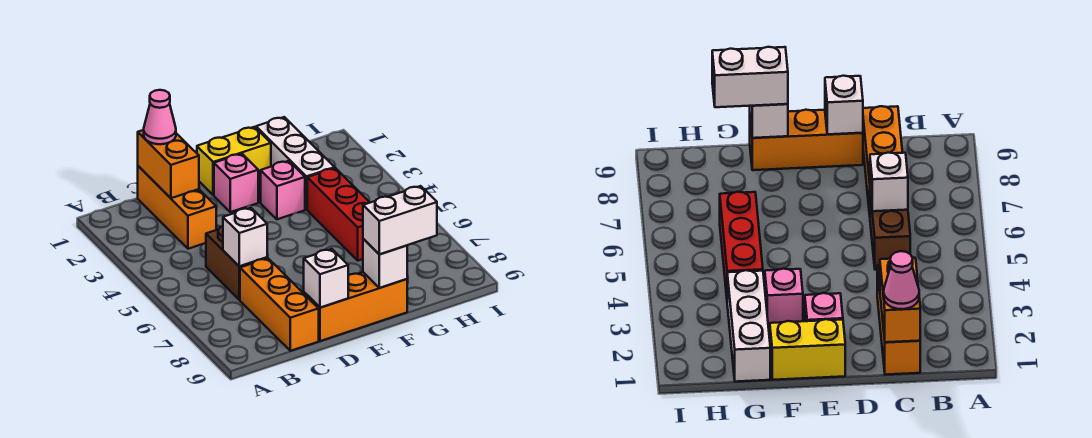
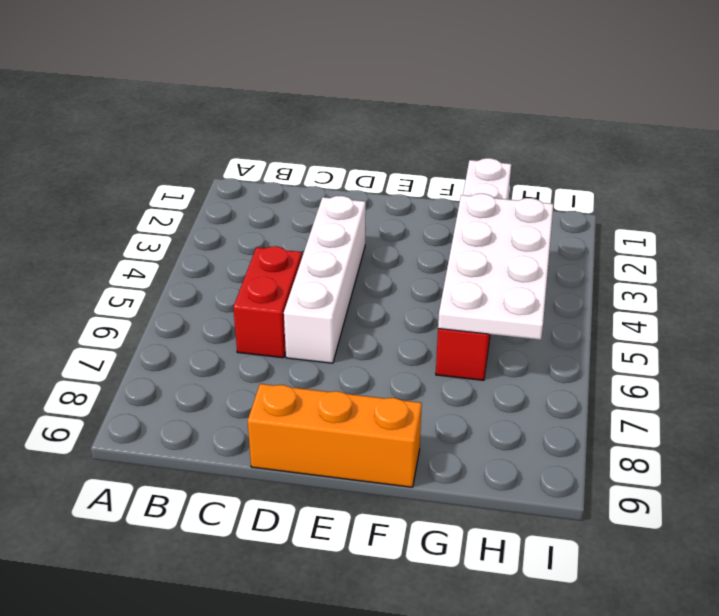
red brick C5:C6 level 1 -> brown brick C5:C6 level 1
white brick D3:D6 level 1 -> none
white plate G3:H6 level 2 -> none
none -> orange brick C1:C3 level 1
none -> orange brick C7:C9 level 1
none -> yellow brick E1:F1 level 1

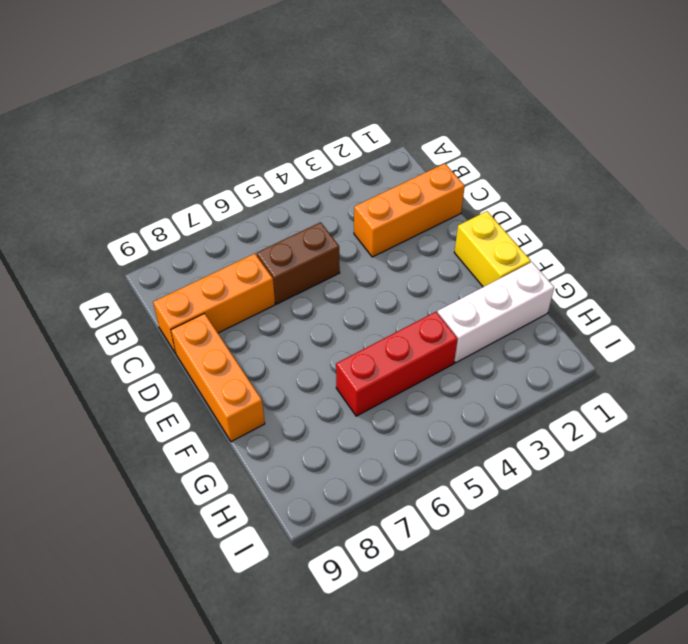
none -> pink brick E2 level 1
none -> pink brick F3 level 1
none -> orange brick C1:C2 level 2

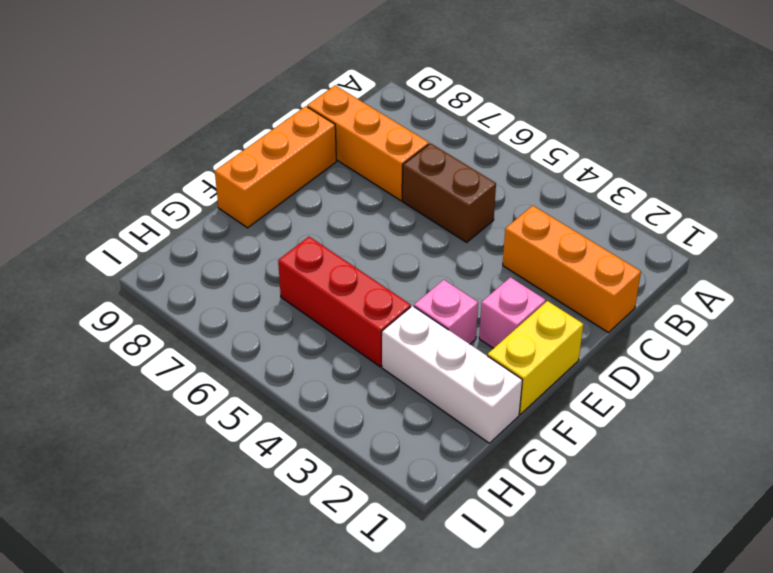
none -> orange brick C1:C2 level 2
none -> white brick C6 level 2
none -> white brick D9 level 2

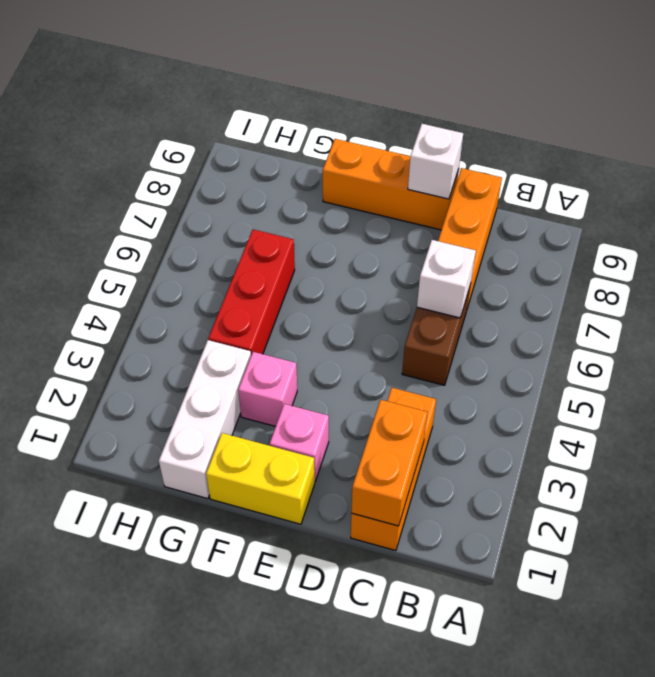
none -> white brick F9 level 2
none -> pink cone C1 level 3
none -> white brick F9:G9 level 3

